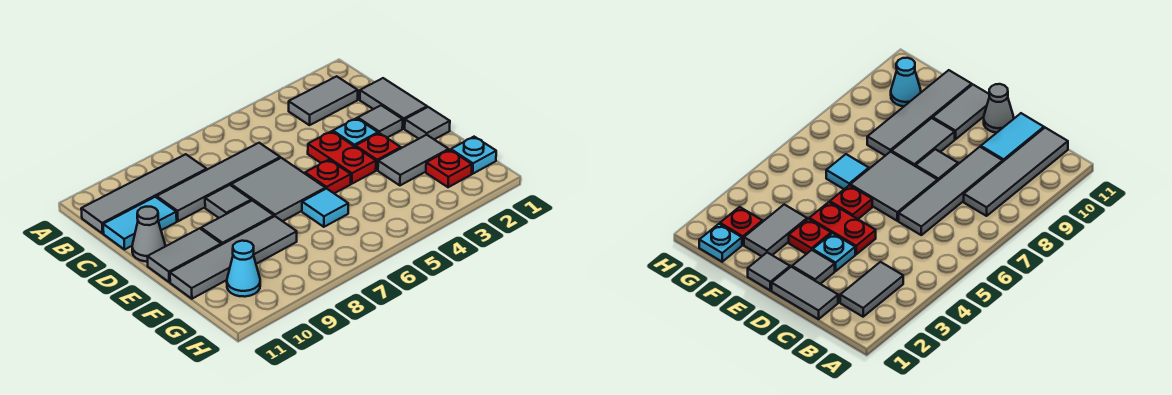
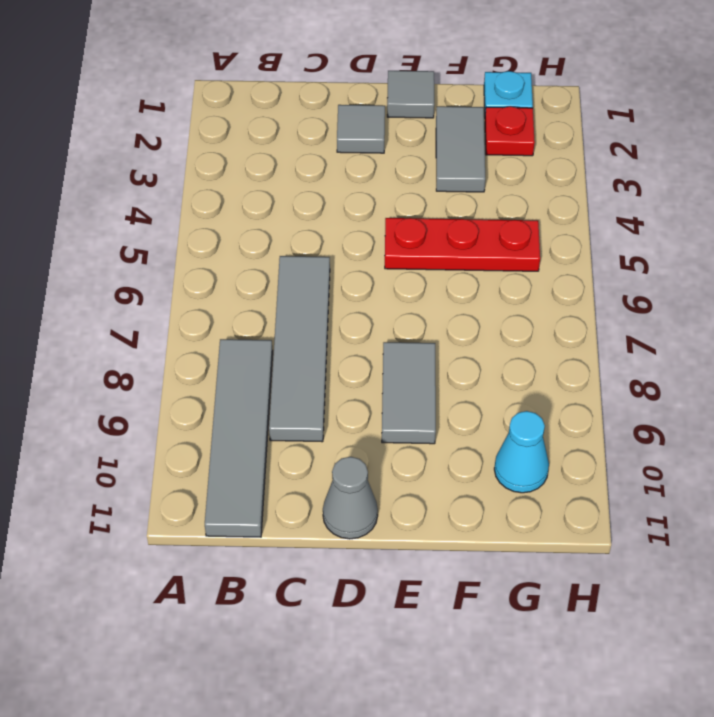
red plate E5:G5 level 1 -> red plate E5 level 1
none -> grey tile B2:B3 level 1
none -> grey tile C1:D1 level 1
none -> cyan tile C10:C11 level 1

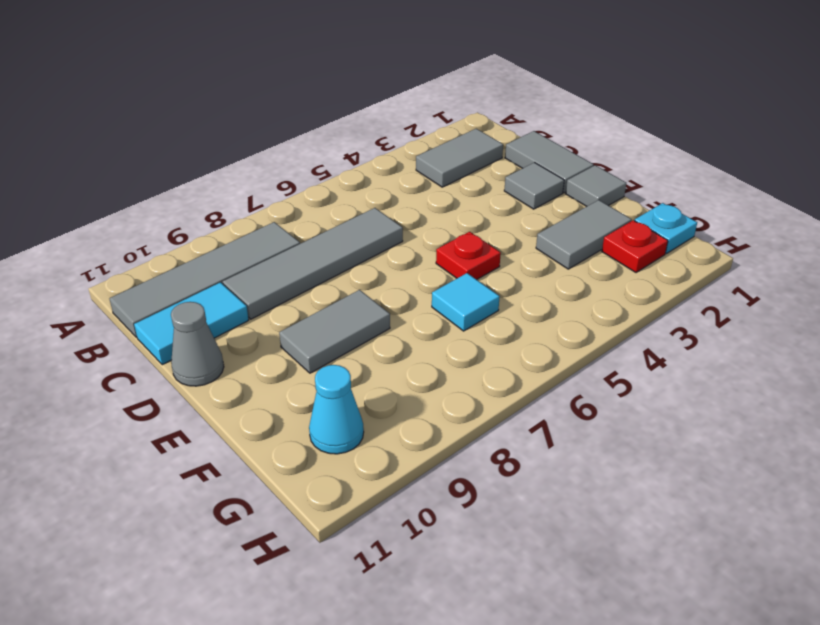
none -> cyan plate D3 level 1
none -> red plate D4:E4 level 1
none -> grey tile D6:E7 level 1

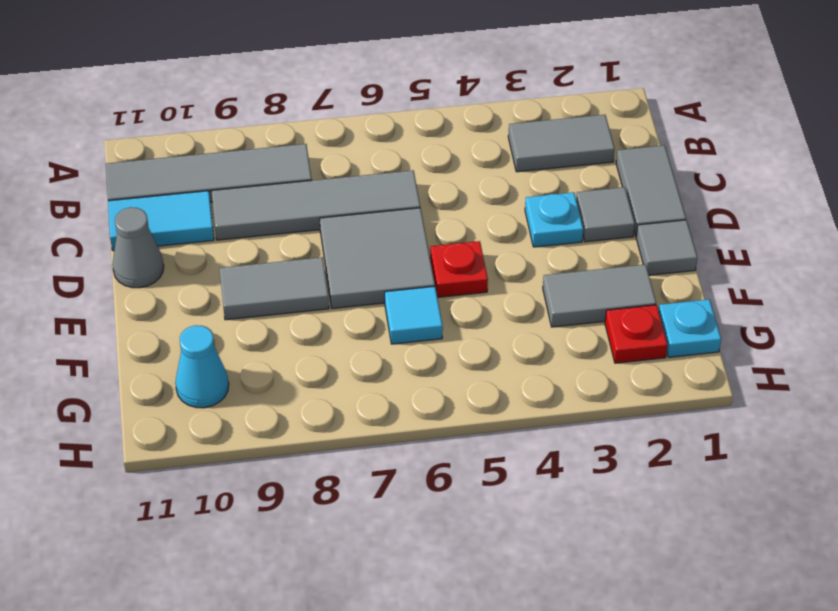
none -> red plate D4:E4 level 1
none -> grey tile D8 level 1
none -> red plate E3 level 1

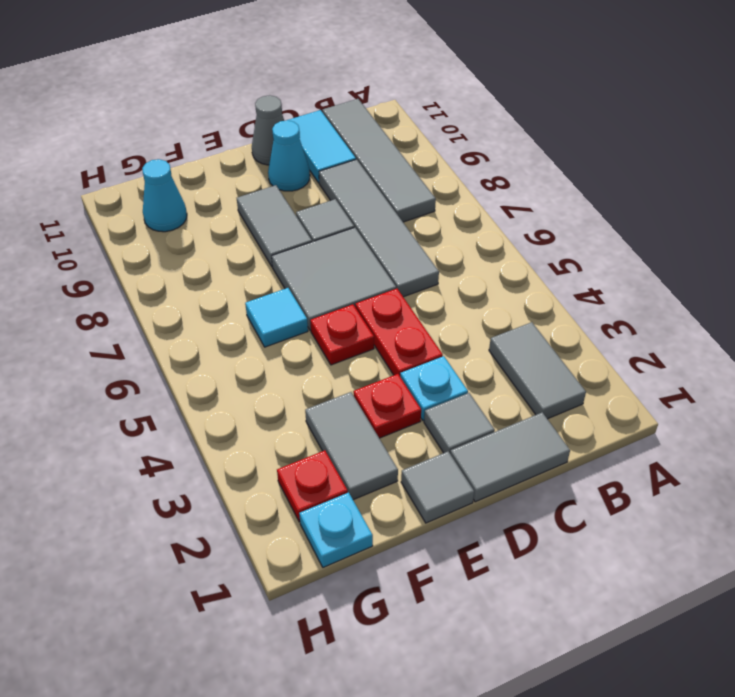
red plate D4:D5 level 1 -> red plate D4:E4 level 1
cyan cone D10 level 1 -> none
none -> grey tile E10:E11 level 1
none -> grey tile F8:F11 level 1

